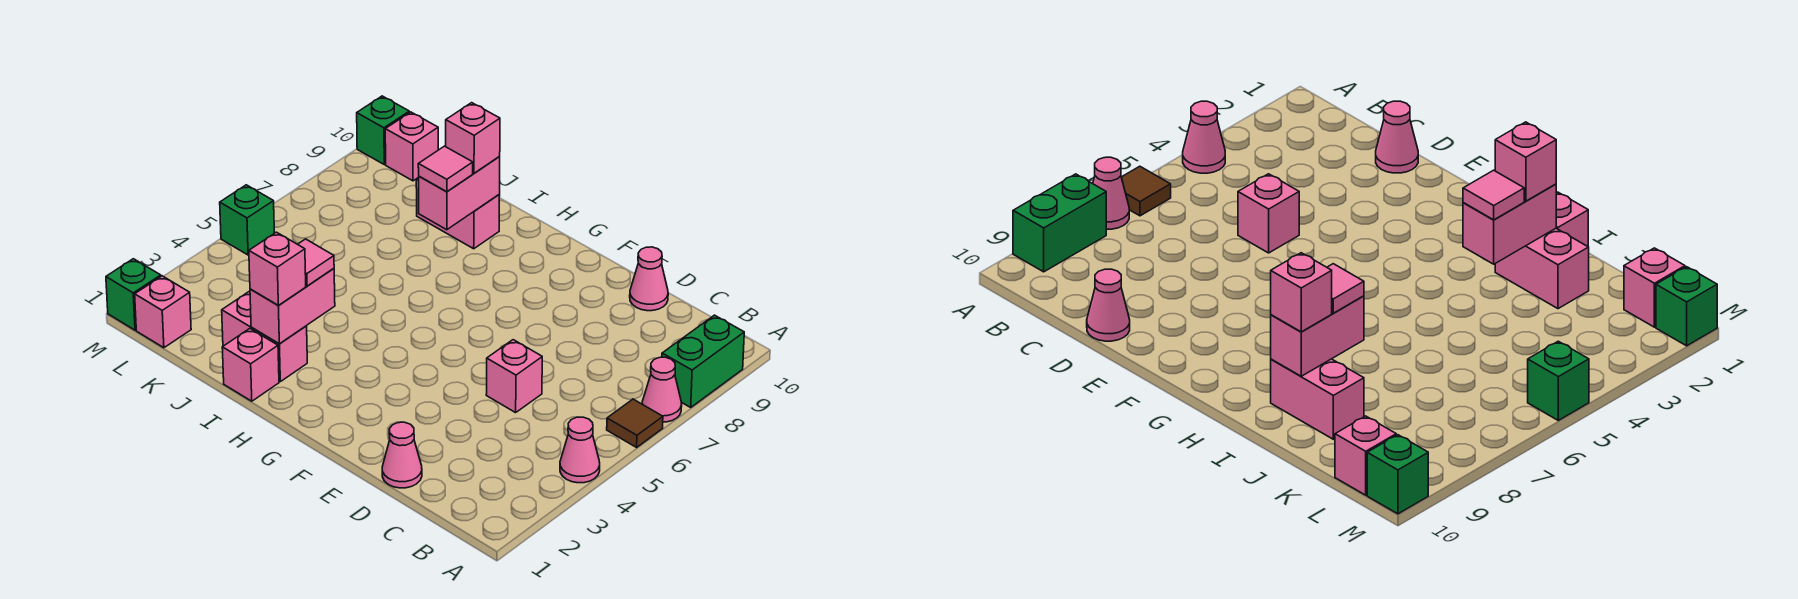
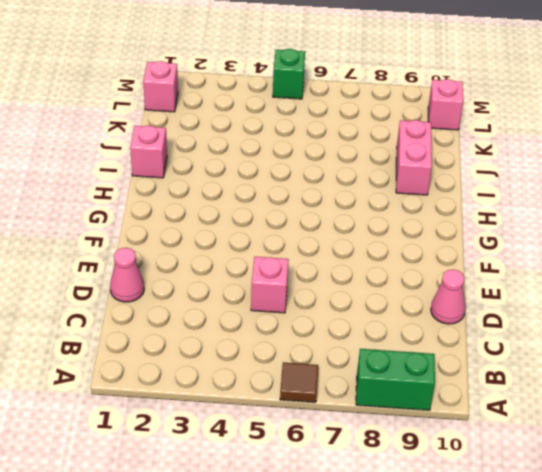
none -> pink cone A4 level 1
none -> pink cone A7 level 1
none -> pink brick I2:J2 level 1

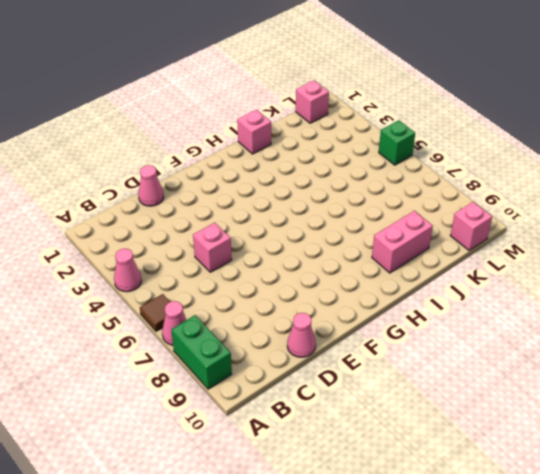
none -> pink brick I2:J2 level 1
none -> green brick M1 level 1
none -> green brick M10 level 1

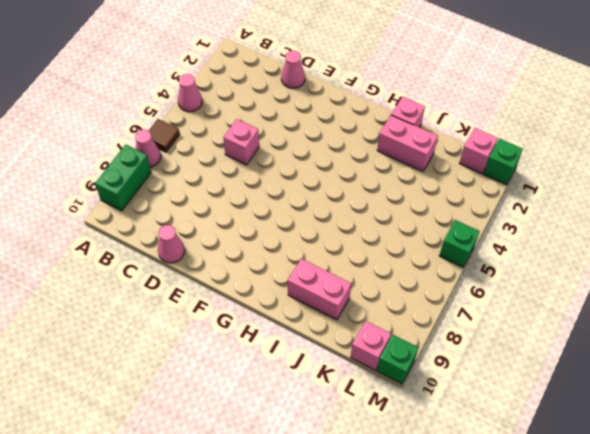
none -> pink brick I2:I3 level 2
none -> pink brick I8:I9 level 2
none -> pink brick I2 level 3

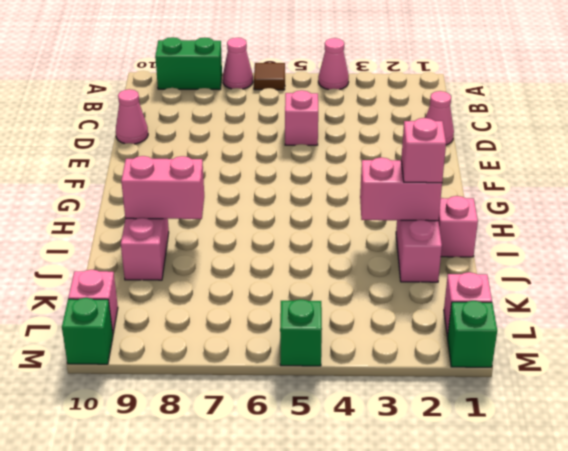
none -> pink tile I3 level 3
none -> pink tile I8 level 3
none -> pink brick I9 level 3

